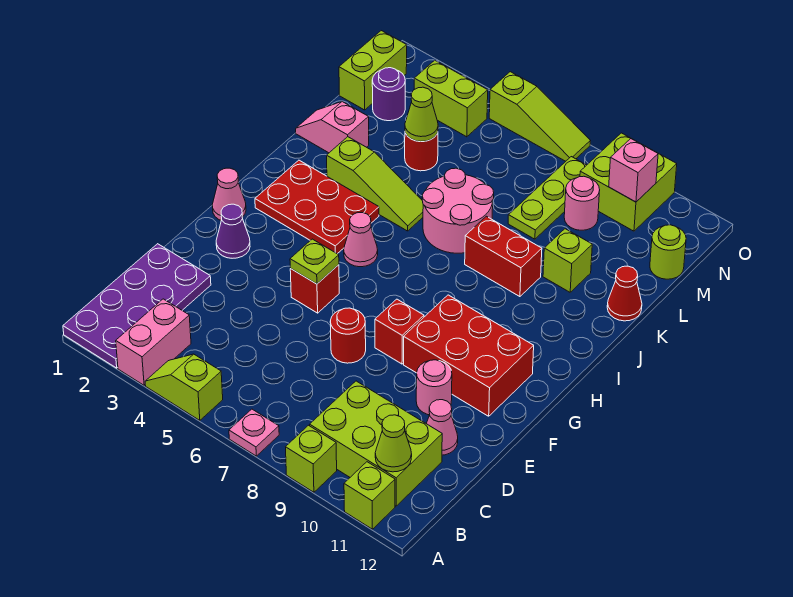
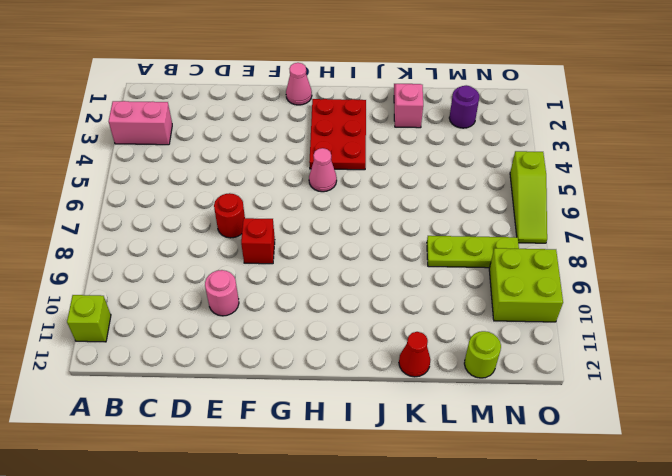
none -> purple plate A1:D2 level 1
none -> lime slope A4:A5 level 1 top 5
none -> pink plate A7 level 1
none -> lime brick A9 level 1

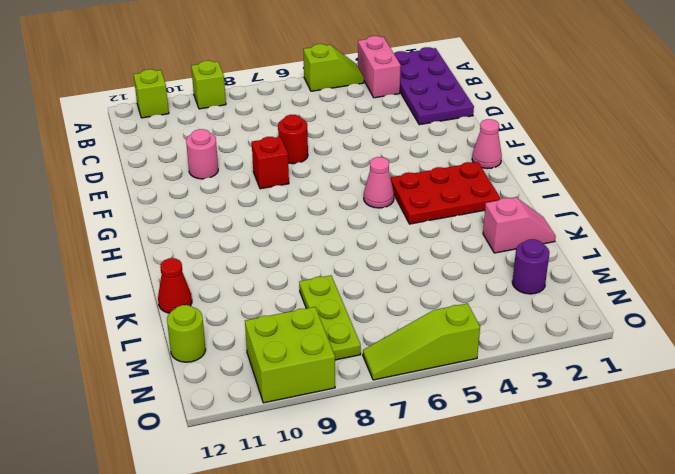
none -> pink plate A7 level 1
none -> lime brick B9:C11 level 1
none -> pink cone D11 level 1
none -> purple cone F2 level 1

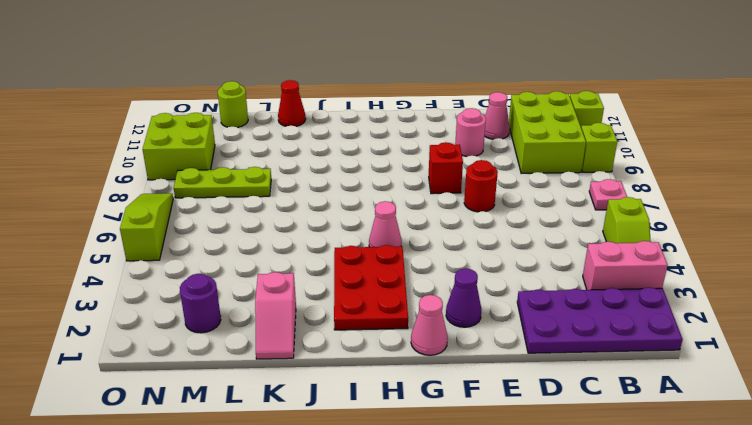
none -> red brick F5 level 1
none -> red brick F9:G11 level 1
none -> lime slope J3:J5 level 1 top 3
none -> pink round brick J6:K7 level 1

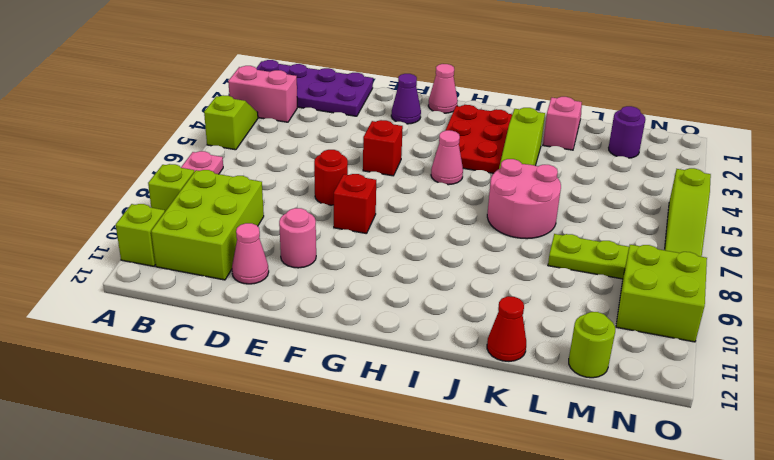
none -> red brick F9:G11 level 1
none -> red brick J8:J9 level 1
none -> lime brick K10 level 1
none -> red round brick L4 level 1

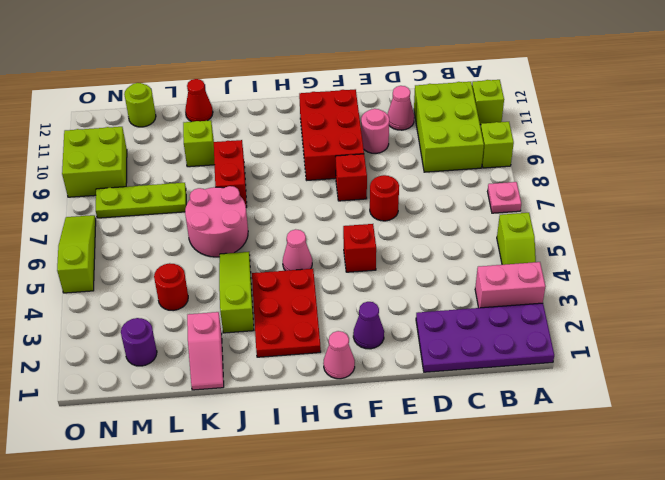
none -> lime brick M1:N1 level 1
none -> pink round brick M9 level 1
none -> lime brick N3:N4 level 1
none -> lime cone B11 level 2

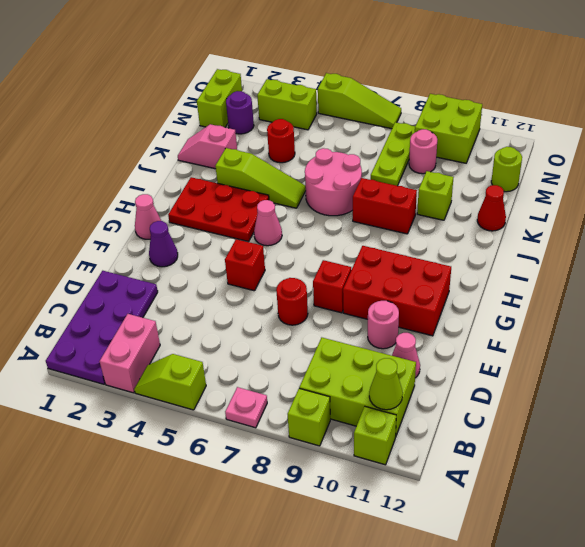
none -> lime plate F5 level 2
none -> lime cone L4 level 2
none -> pink brick N10 level 2

